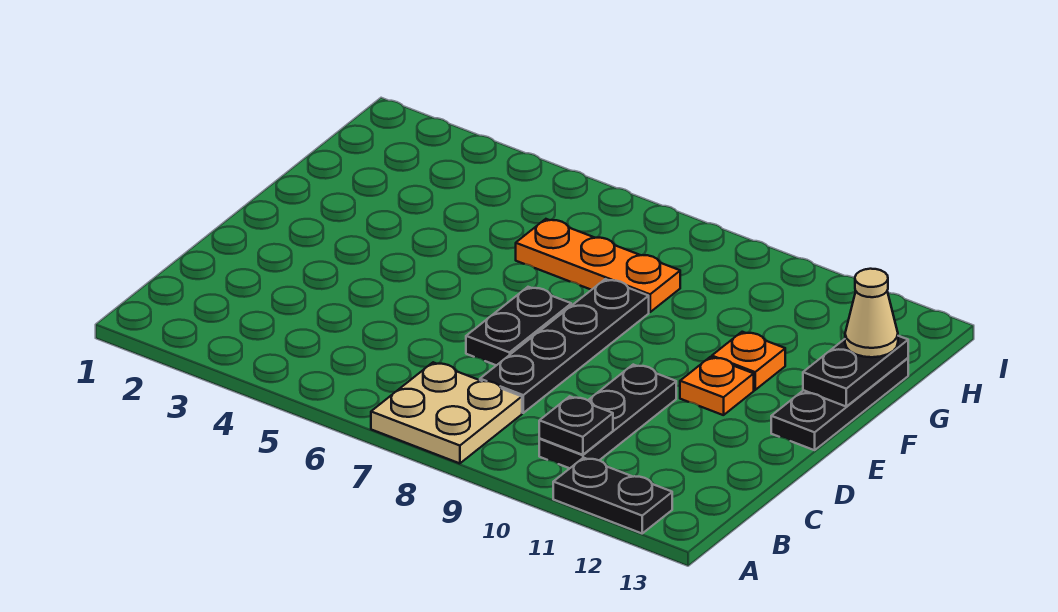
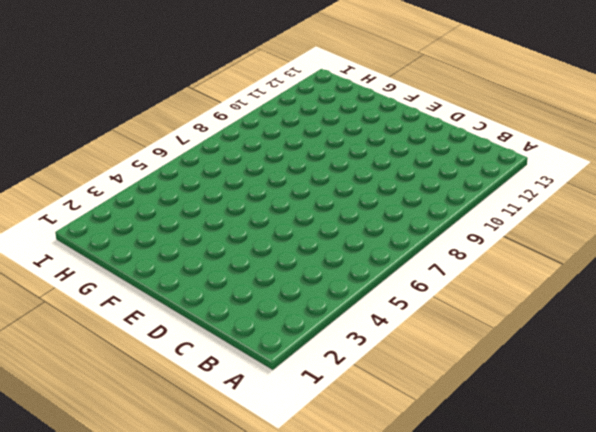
none -> tan plate A7:B8 level 1
none -> black plate A11:A12 level 1
none -> black plate B10:D10 level 1

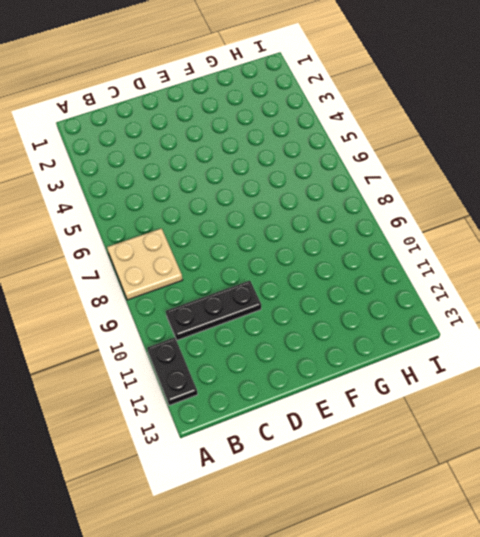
none -> black plate C8:F8 level 1
none -> black plate D7:E7 level 1
none -> orange plate E11 level 1

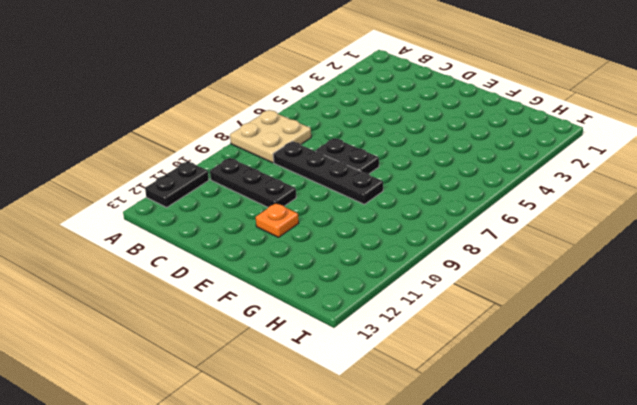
none -> black plate E13:G13 level 1
none -> orange plate F11 level 1
none -> orange plate G6:G8 level 1

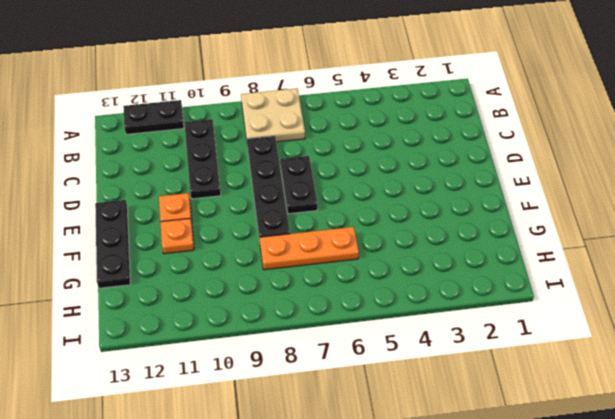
none -> black plate B10 level 2
none -> black plate F13:G13 level 2
none -> tan cone G13 level 3

